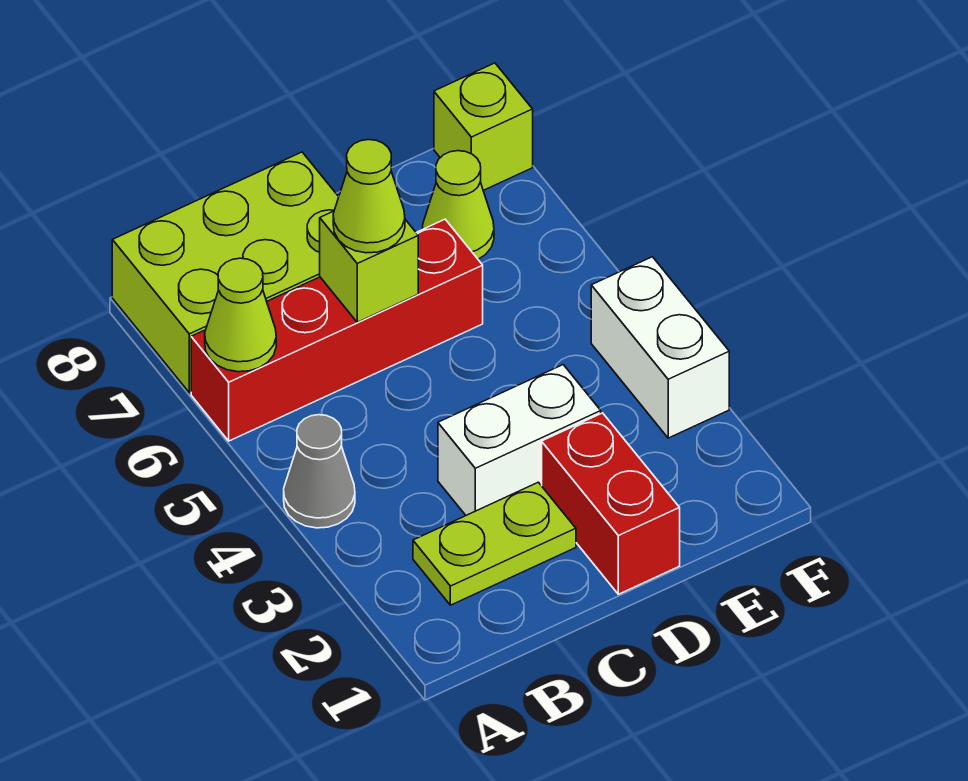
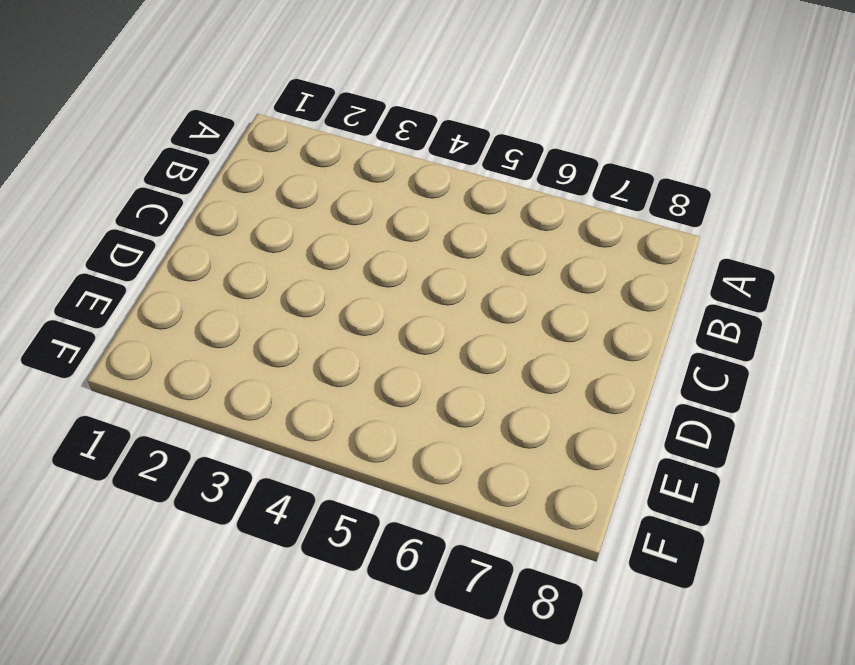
none -> grey cone A4 level 1
none -> red brick A6:D6 level 1
none -> lime brick A7:C8 level 1

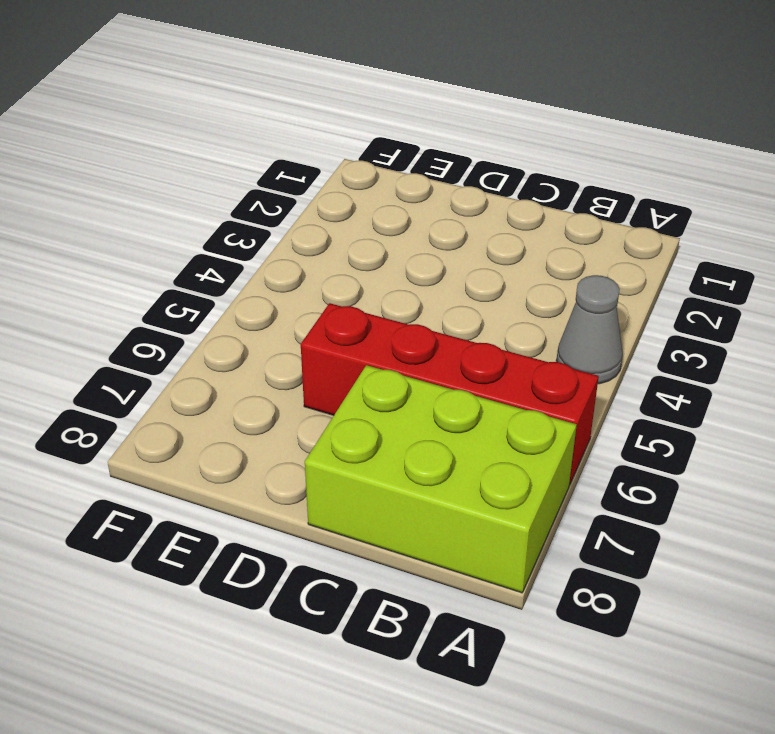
none -> lime plate B2:C2 level 1
none -> white brick C3:D3 level 1
none -> red brick D1:D2 level 1

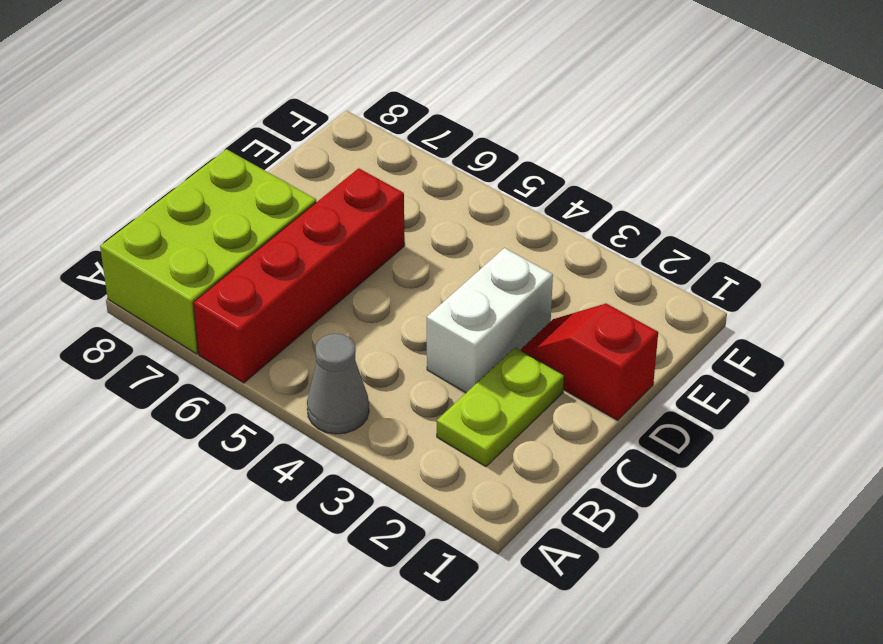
red slope D1:D2 level 1 top 1 -> red brick D1:D2 level 1
none -> lime cone E7 level 1
none -> white brick F3:F4 level 1
none -> lime brick F8 level 1

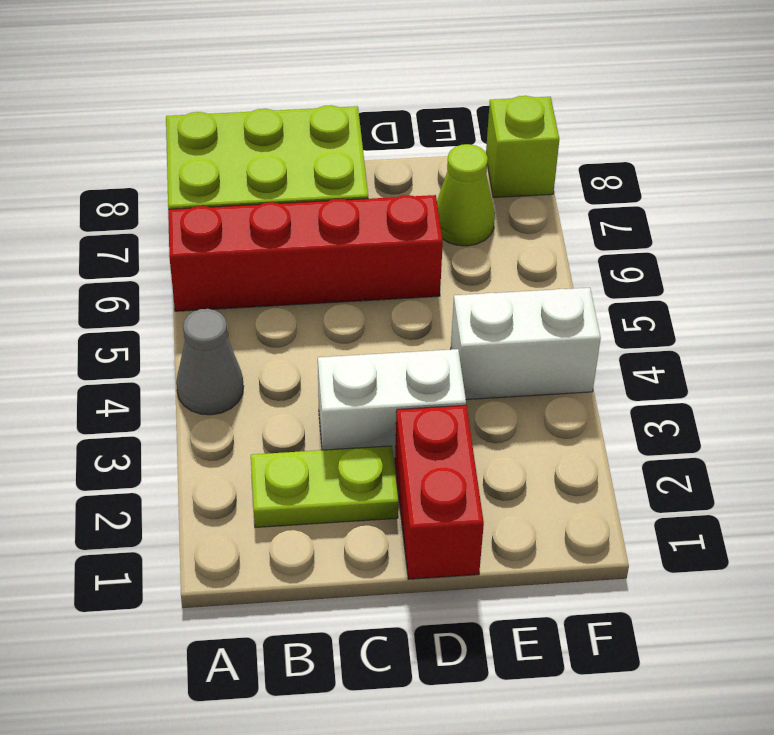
white brick E4:F4 level 1 -> white brick F3:F4 level 1
none -> lime cone A6 level 2
none -> lime brick C6 level 2
none -> lime cone C6 level 3

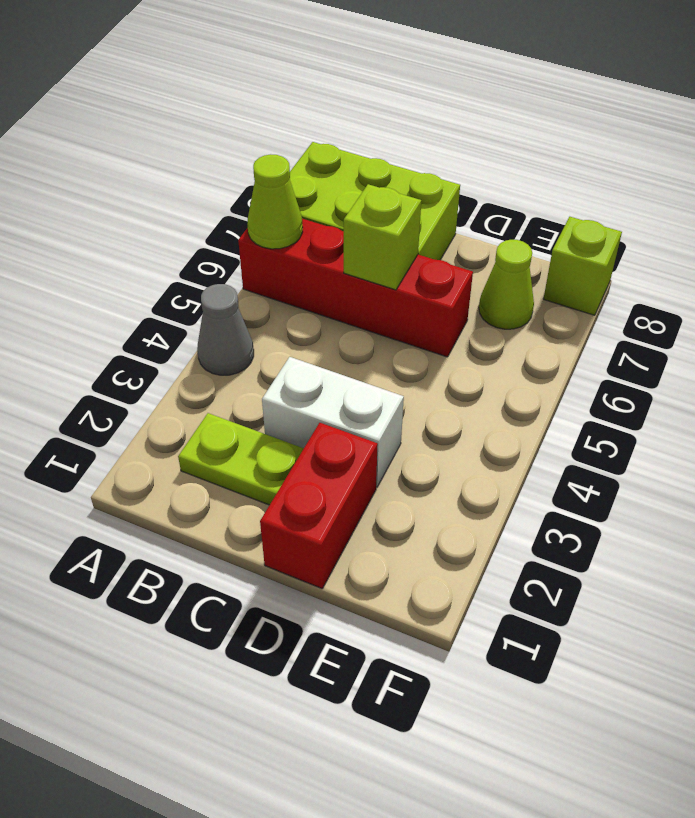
none -> white brick F3:F4 level 1
none -> lime cone C6 level 3

